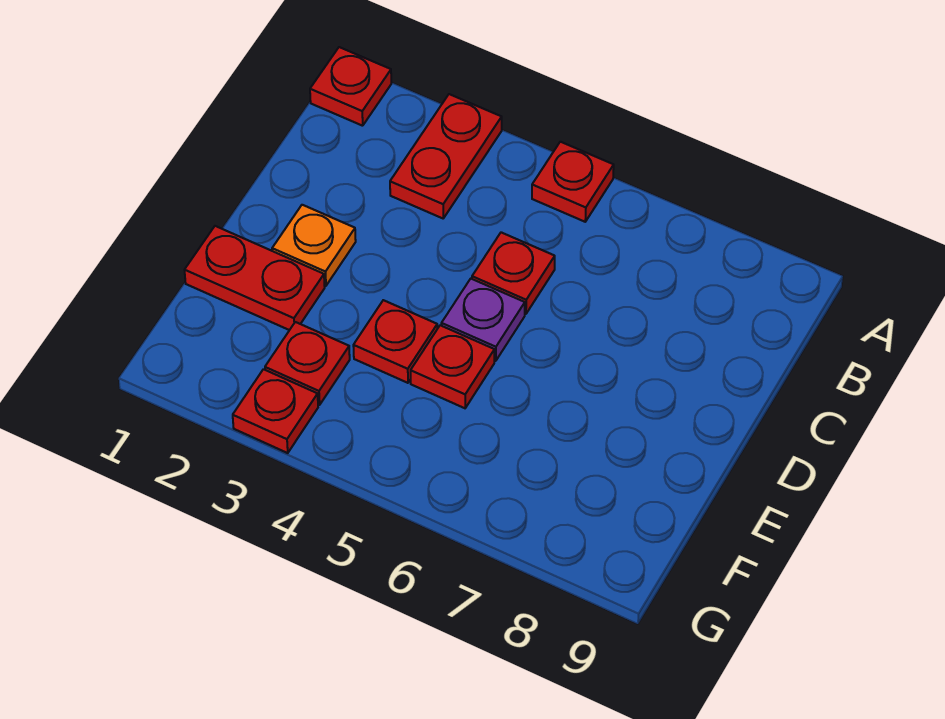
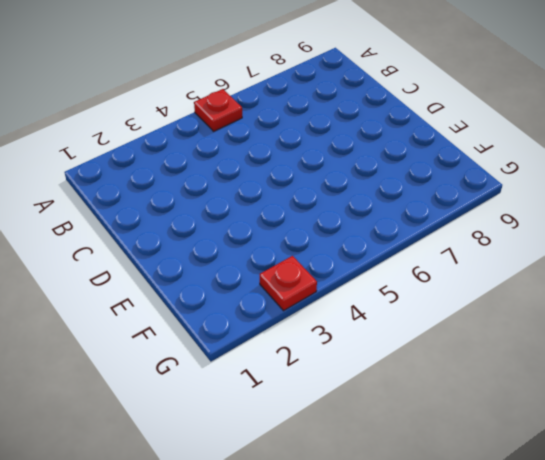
none -> red plate A1 level 1
none -> red plate A3:B3 level 1

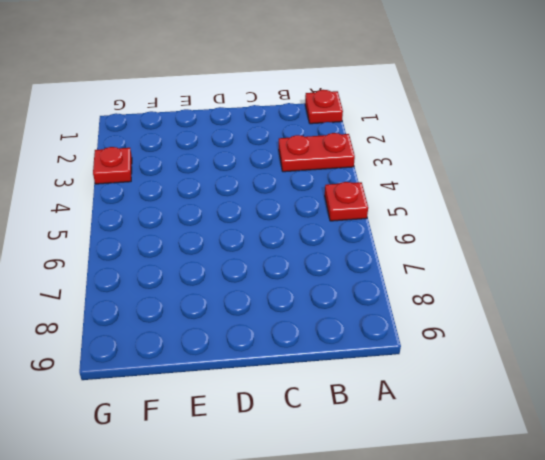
none -> red plate C5 level 1
none -> orange plate D2 level 1

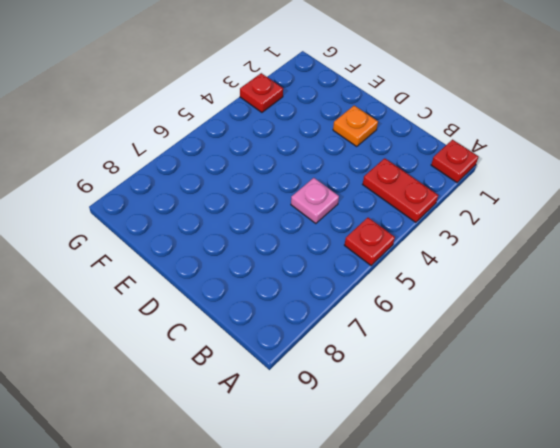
pink plate C5 level 1 -> red plate C5 level 1
none -> purple plate D5 level 1
none -> red plate E1:E2 level 1

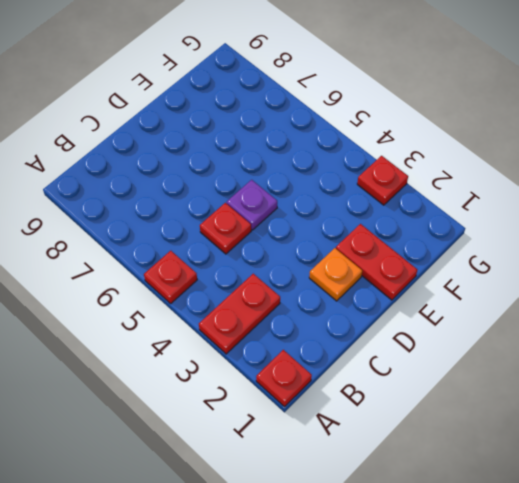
none -> red plate E4 level 1
none -> red plate E5 level 1

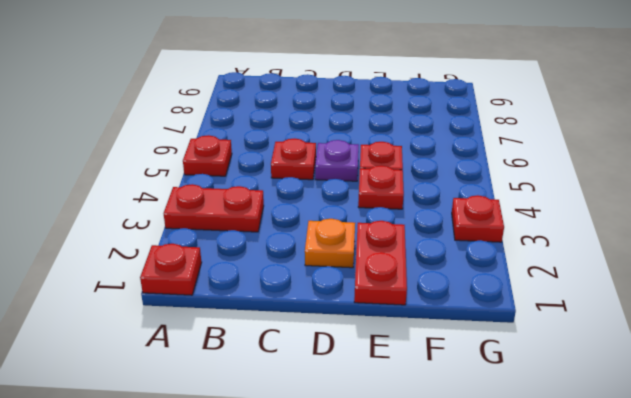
none -> red plate F3 level 1

